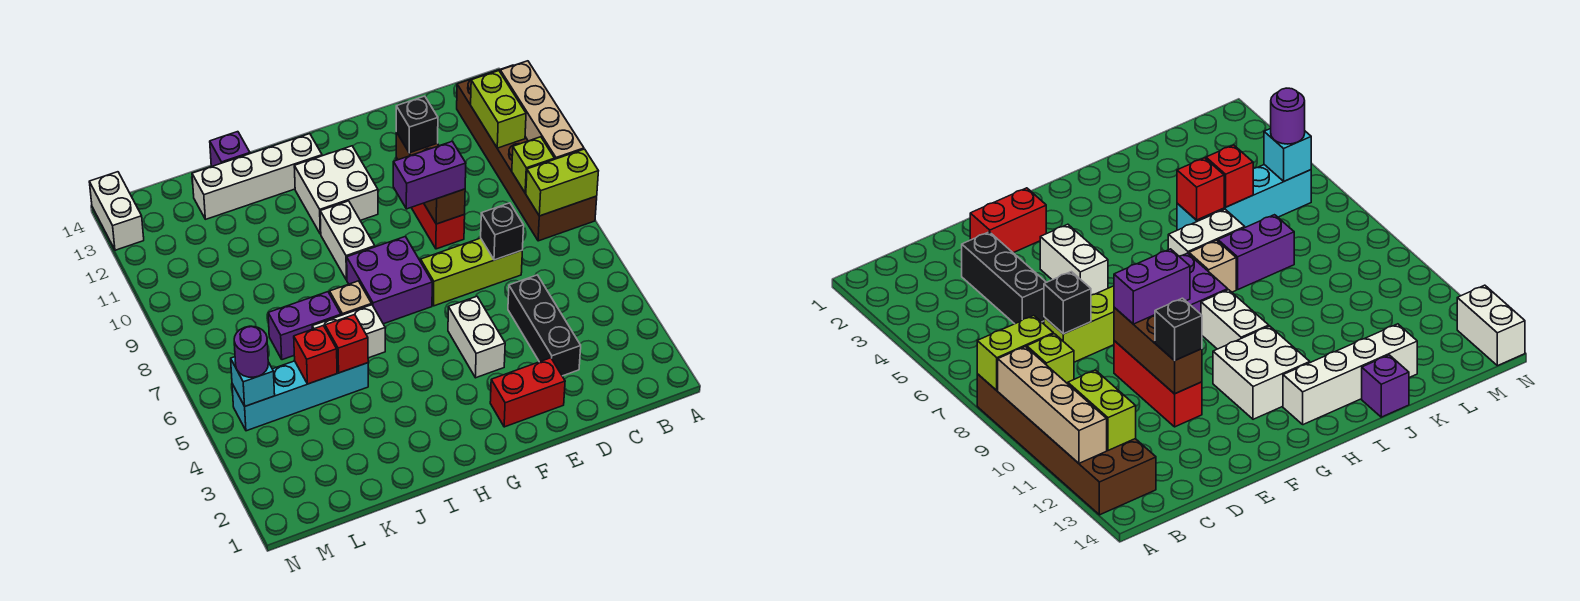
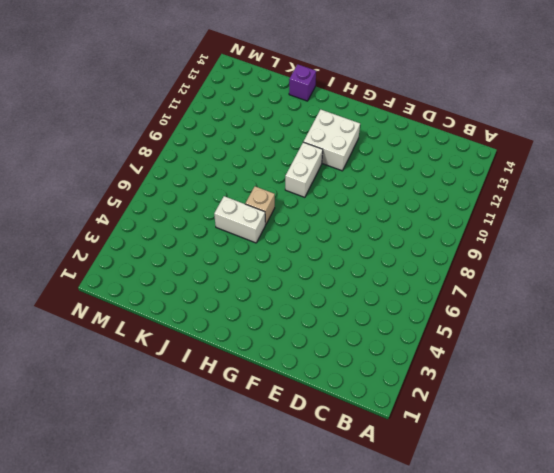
none -> brown brick A8:B13 level 1
none -> black brick D3:D5 level 1
none -> lime brick D7:F7 level 1

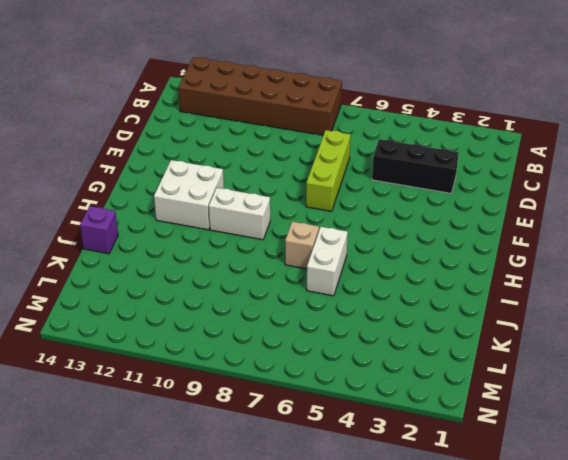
none -> red brick E2:F2 level 1
none -> red brick E9:E11 level 1
none -> white brick F4:F5 level 1

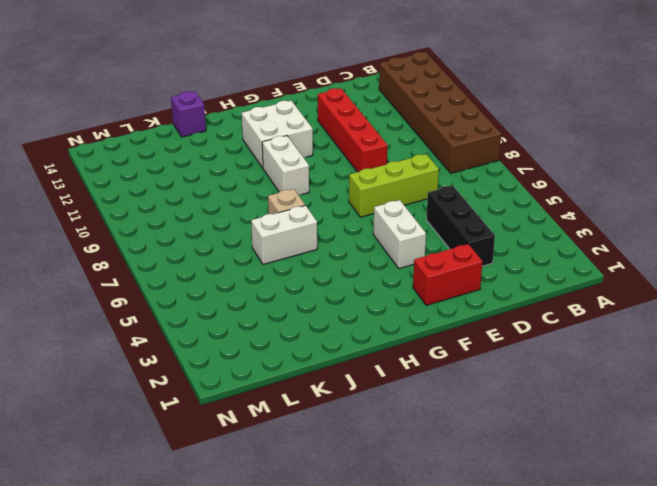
red brick E9:E12 level 1 -> red brick E9:E11 level 1
none -> purple brick G7:H8 level 1
none -> white brick H13:K13 level 1
none -> cyan brick J5:M5 level 1

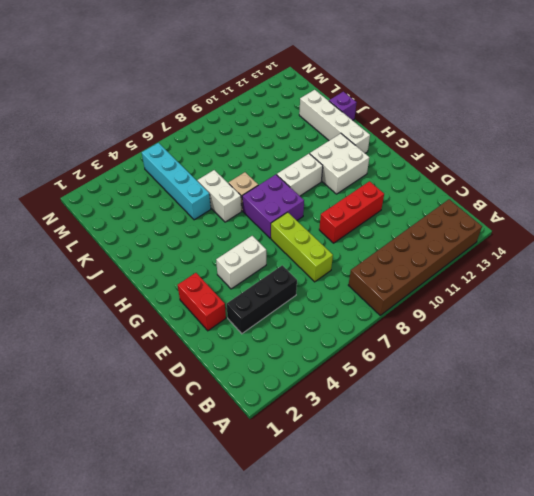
none -> purple brick J7:K7 level 1
none -> white brick N13:N14 level 1
none -> lime brick A8:B8 level 2

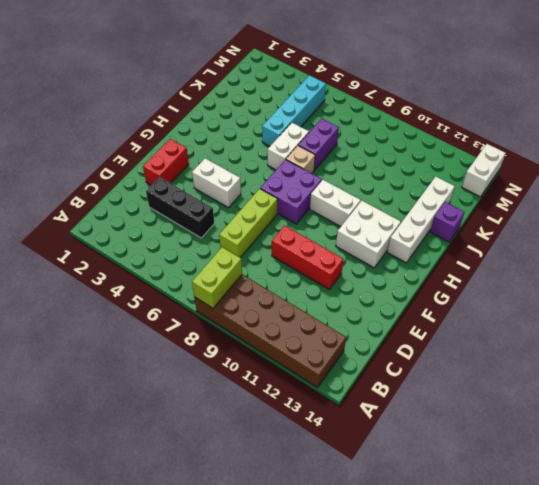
white brick M14:N14 level 1 -> white brick N13:N14 level 1
none -> tan brick A9:A12 level 2
none -> lime brick B9 level 2
none -> lime brick B11:B12 level 2

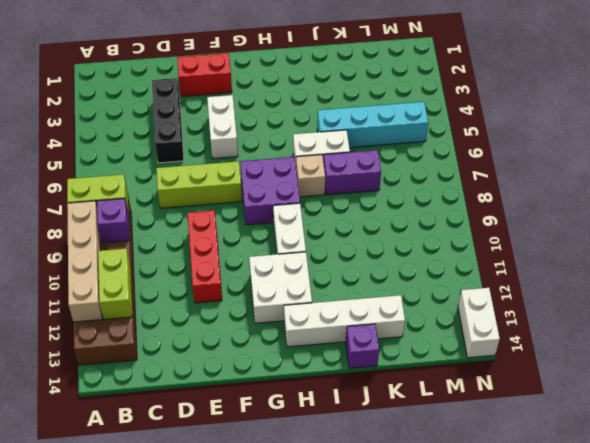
purple brick B9 level 2 -> lime brick B9 level 2
none -> black brick D7 level 2
none -> brown brick E9:E11 level 2
none -> red brick J5 level 2

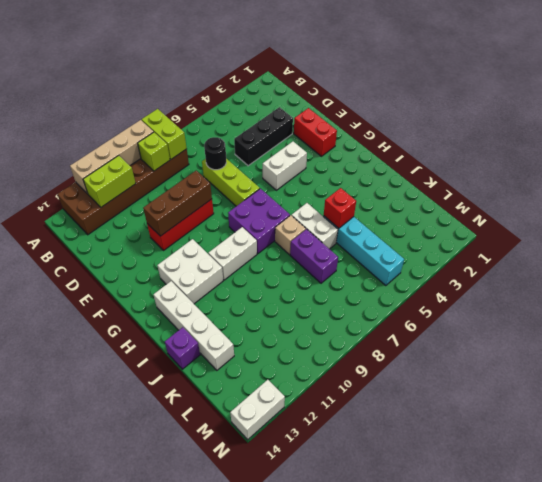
black round brick D7 level 2 -> black brick D7 level 2
none -> red brick K5 level 2
none -> cyan brick M5 level 2
none -> purple brick E9:F9 level 3

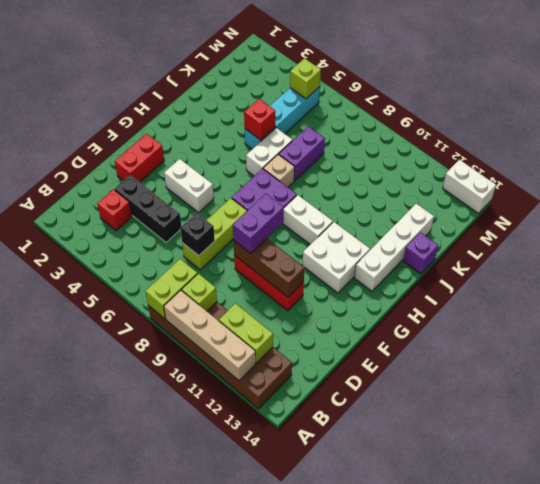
red brick C3 level 1 -> red brick K5 level 2
lime brick M5 level 2 -> cyan brick M5 level 2
none -> black brick E11 level 3
none -> purple round brick M5 level 3

